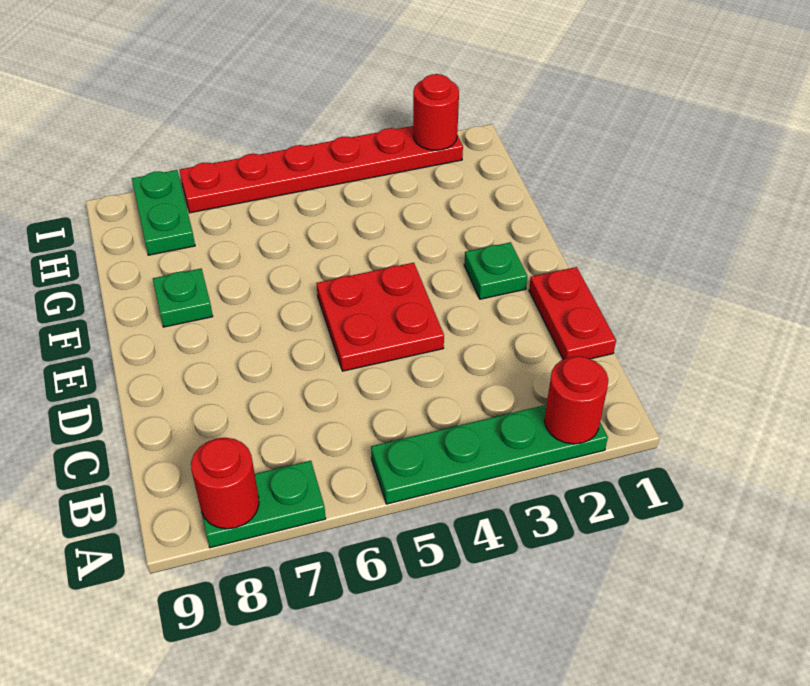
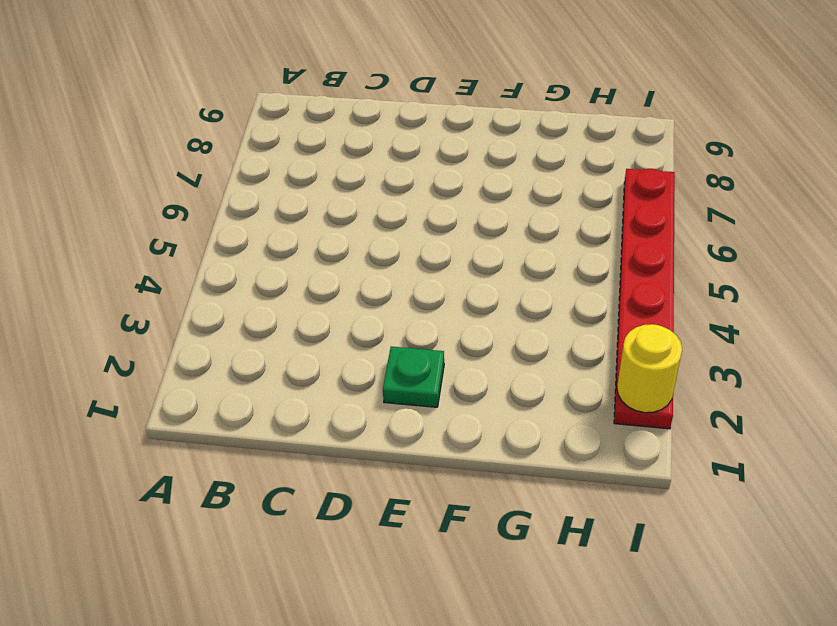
yellow round brick I2 level 2 -> red round brick I2 level 2
none -> green plate A2:A5 level 1
none -> green plate A7:A8 level 1

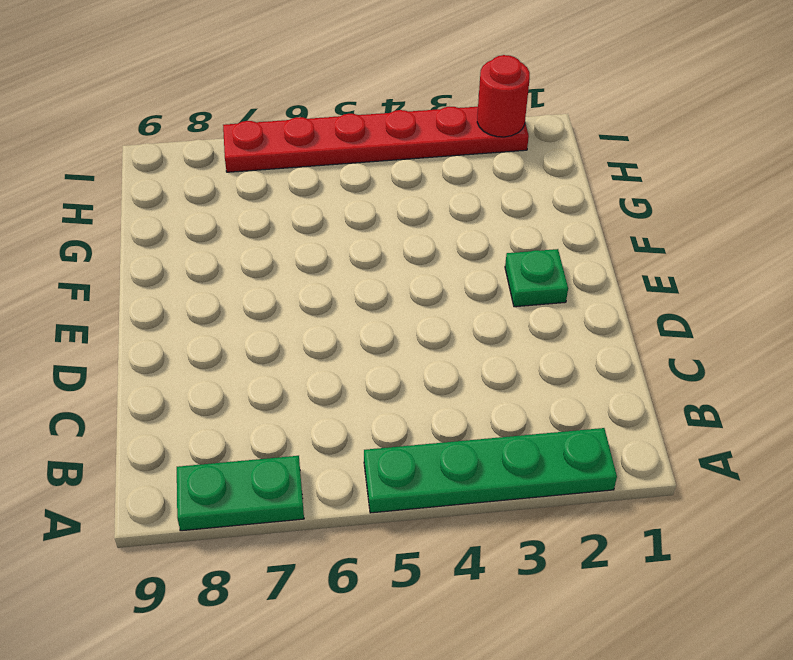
none -> red plate C1:D1 level 1
none -> red plate D4:E5 level 1

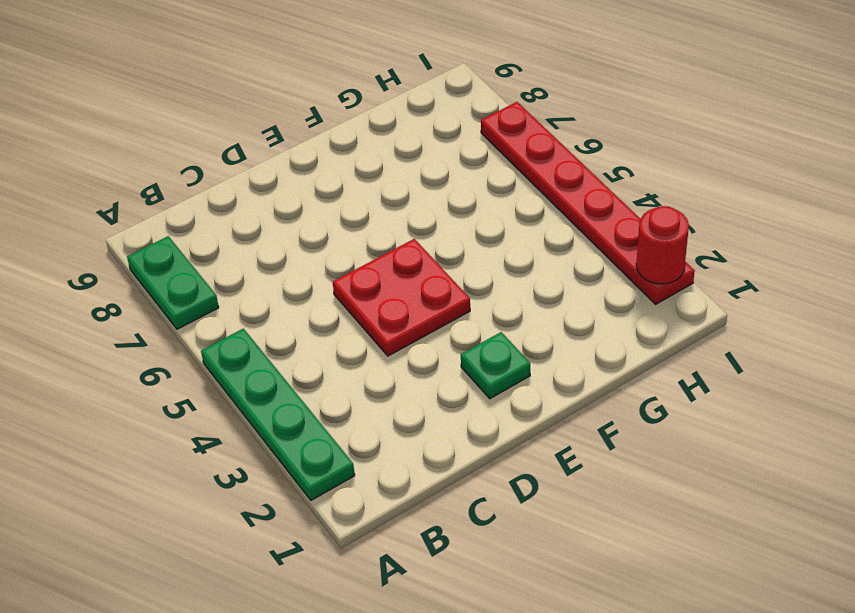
none -> red plate C1:D1 level 1
none -> green plate F8 level 1

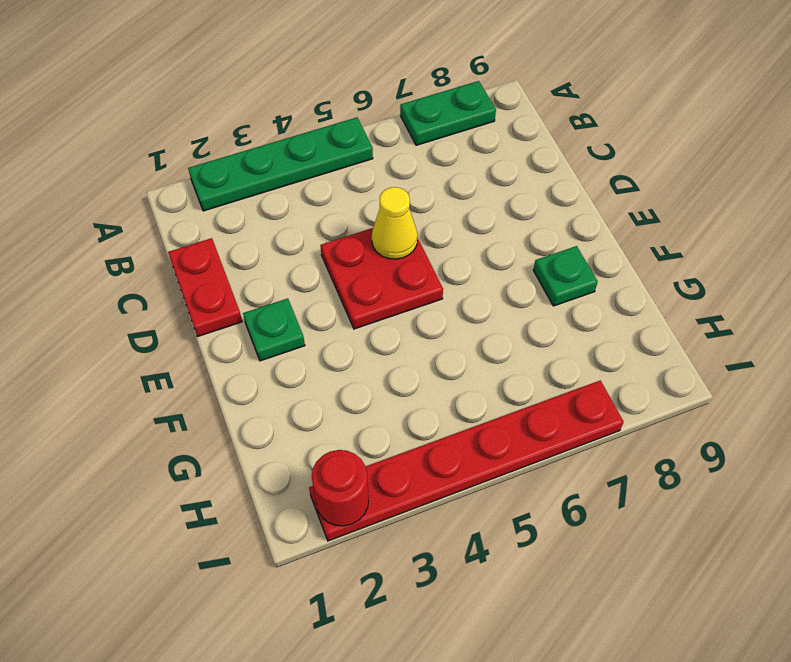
yellow cone D5 level 2 -> none
none -> green plate H8:I8 level 1
none -> red round brick A2 level 2

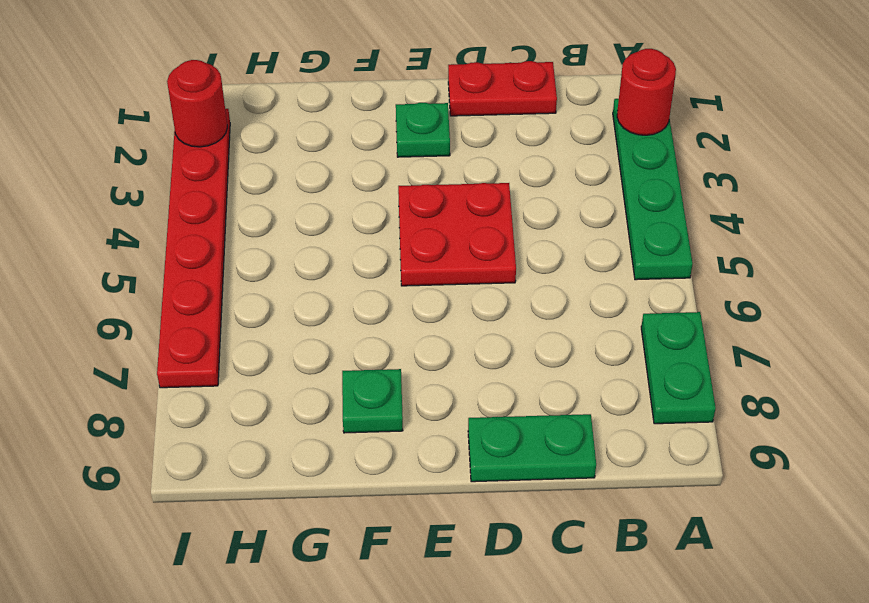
green plate C9:D9 level 1 -> green plate H8:I8 level 1
none -> red round brick A8 level 2

